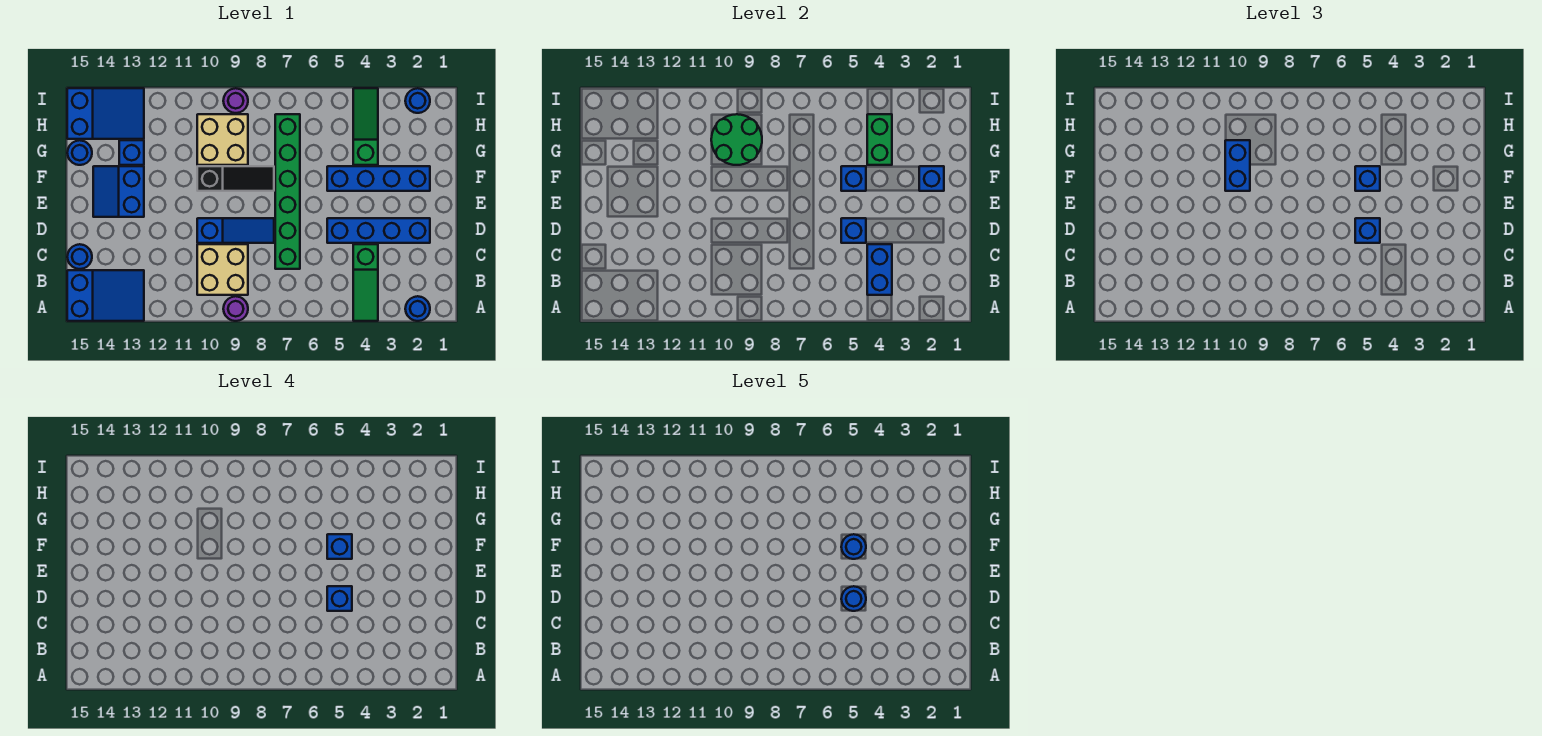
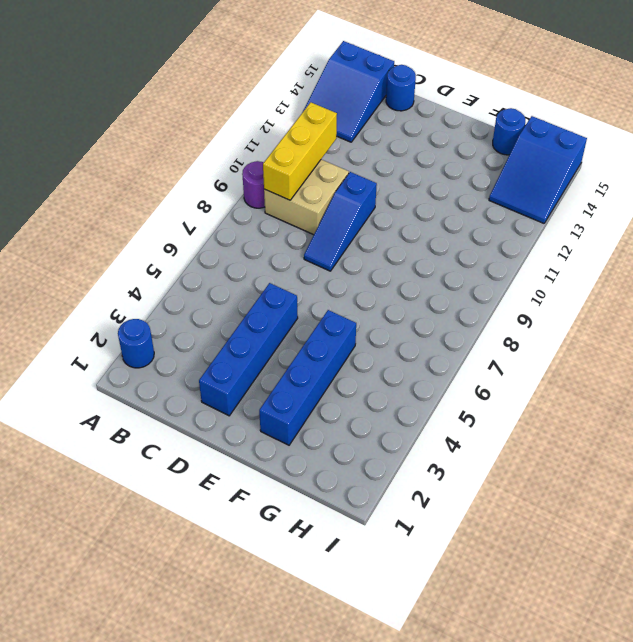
yellow brick B9:B11 level 2 -> none
none -> green slope A4:C4 level 1 top C
none -> green brick C7:H7 level 1
none -> blue slope E13:F14 level 1 top 13
none -> black slope F8:F10 level 1 top 10

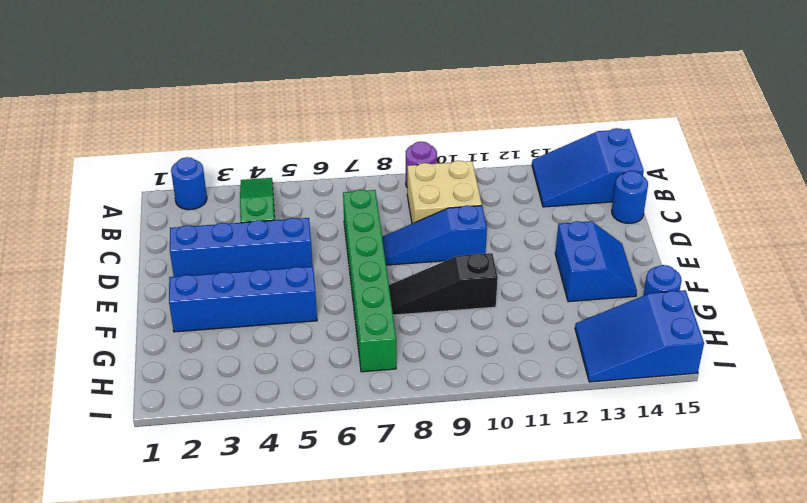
none -> green slope G4:I4 level 1 top G
none -> tan brick G9:H10 level 1
none -> blue brick G13 level 1
none -> blue round brick I2 level 1

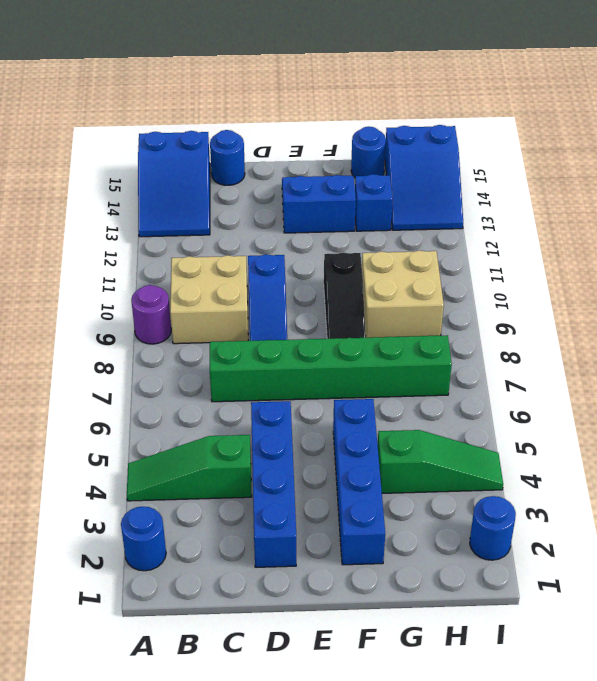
none -> purple round brick I9 level 1
none -> blue brick B4:C4 level 2
none -> blue brick D5 level 2
none -> blue brick F2 level 2

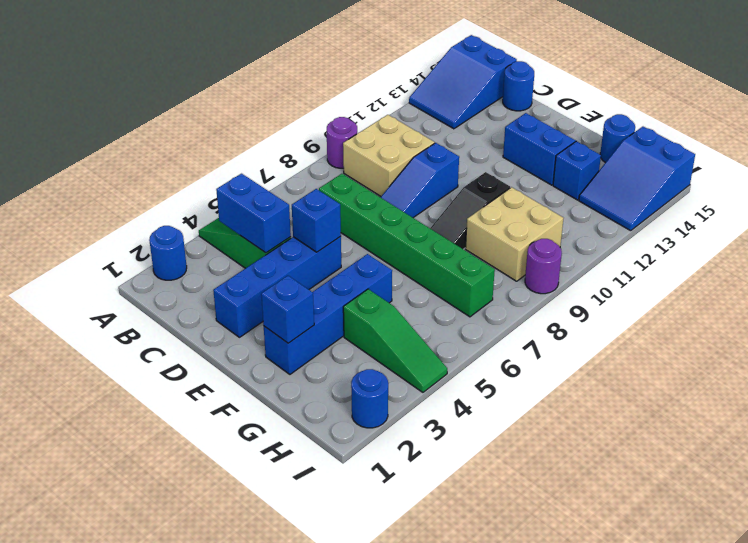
none -> blue brick F5 level 2
none -> green brick G4:H4 level 2
none -> green round brick G9:H10 level 2
none -> blue brick D5 level 3

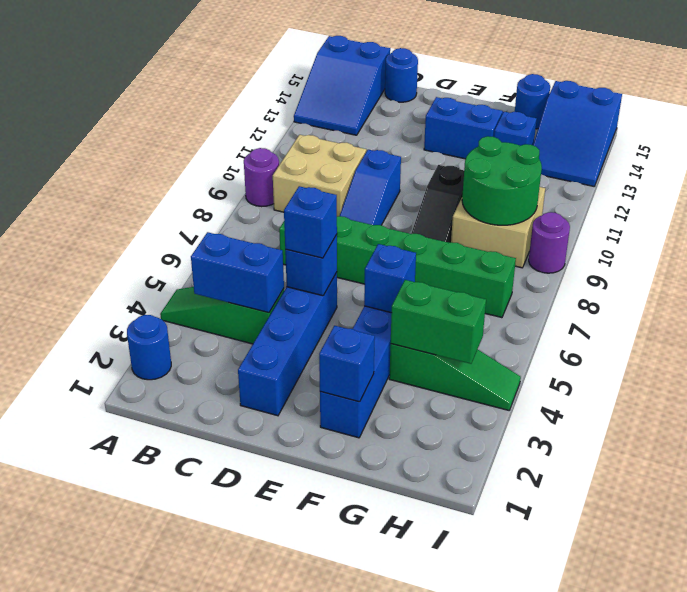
none -> blue round brick I2 level 1
none -> blue brick F5 level 3
none -> blue brick F10:G10 level 3
none -> blue brick D5 level 4

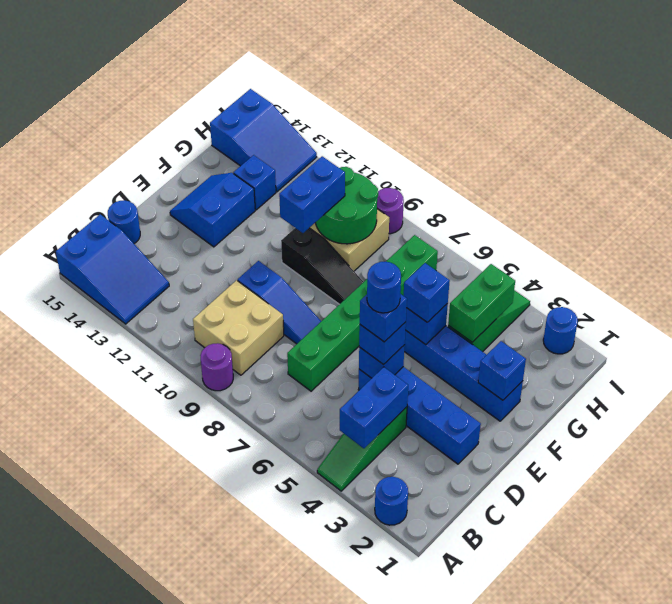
none -> blue round brick G15 level 1
none -> blue brick F5 level 4
none -> blue round brick F5 level 5

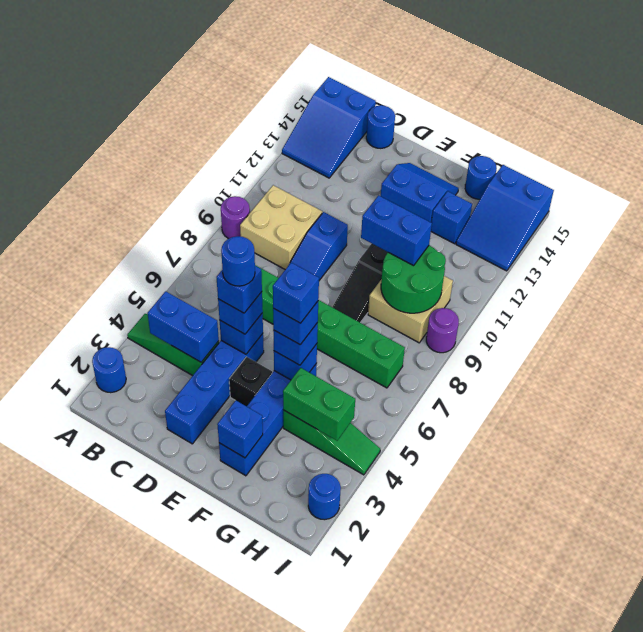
black brick E4 level 1 -> none
blue brick F5 level 5 -> blue round brick F5 level 5

